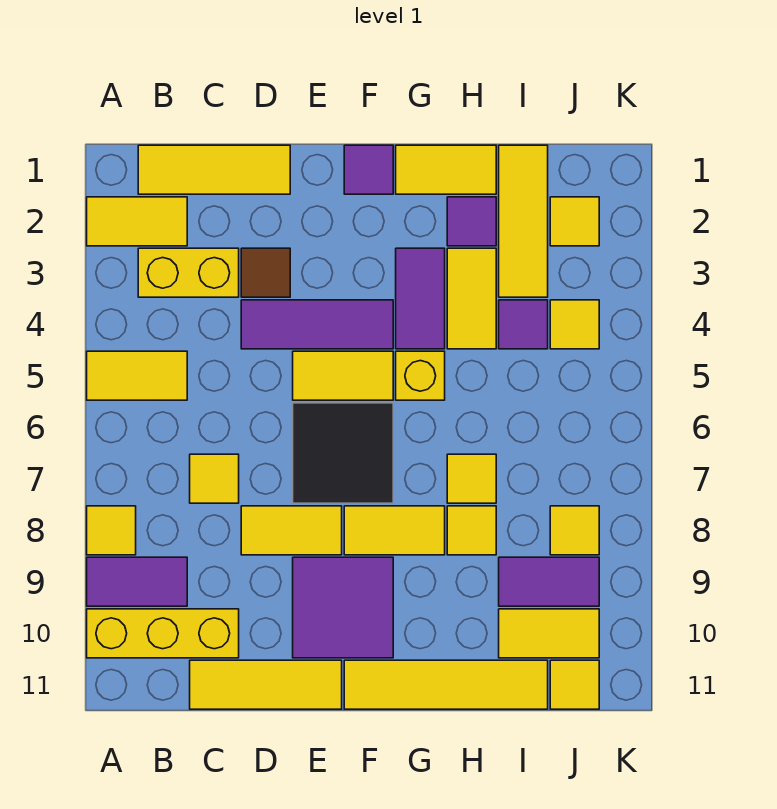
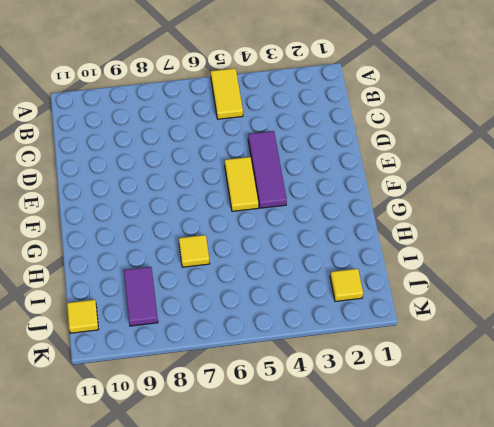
none -> yellow tile A2:B2 level 1
none -> yellow tile A8 level 1
none -> purple tile A9:B9 level 1
none -> yellow brick A10:C10 level 1

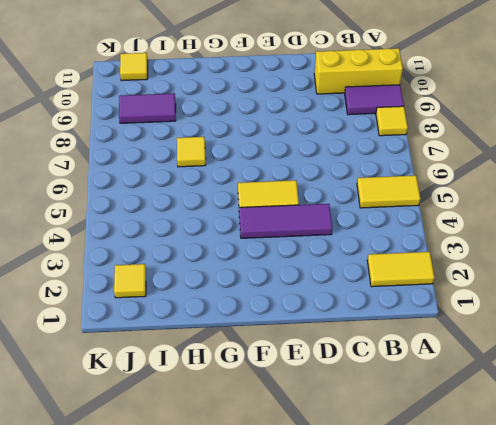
none -> yellow tile B1:D1 level 1
none -> yellow brick B3:C3 level 1
none -> yellow tile C7 level 1
none -> yellow tile C11:E11 level 1

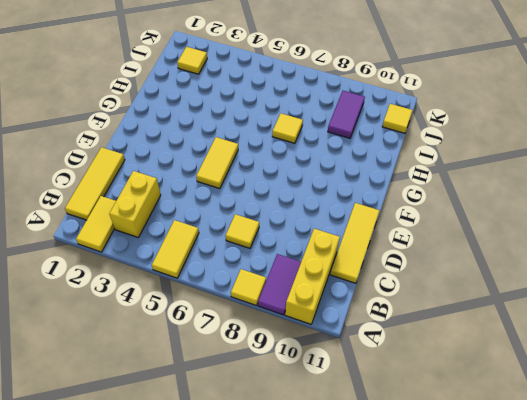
none -> brown tile D3 level 1
none -> purple tile D4:F4 level 1
none -> yellow tile D8:E8 level 1
none -> black tile E6:F7 level 1

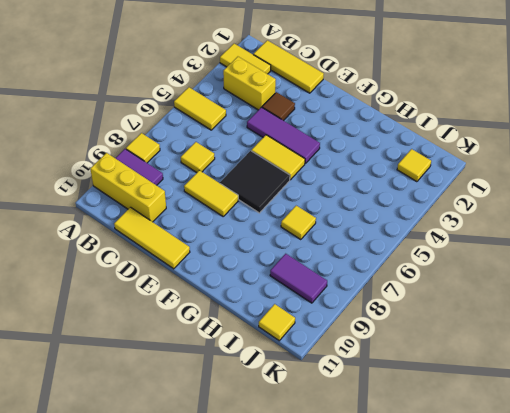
none -> purple tile E9:F10 level 1
none -> purple tile F1 level 1
none -> yellow tile F8:G8 level 1
none -> yellow tile F11:I11 level 1

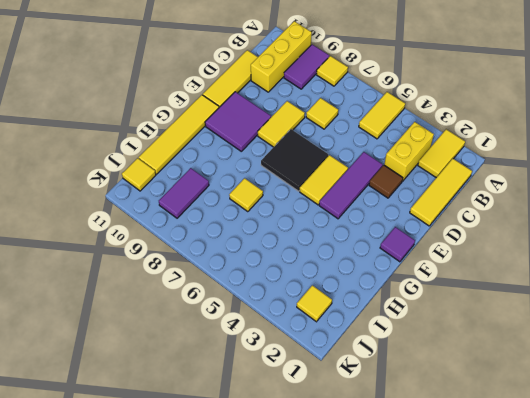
none -> yellow tile F8:G8 level 1
none -> yellow tile G1:H1 level 1
none -> purple tile G3:G4 level 1
none -> yellow brick G5 level 1

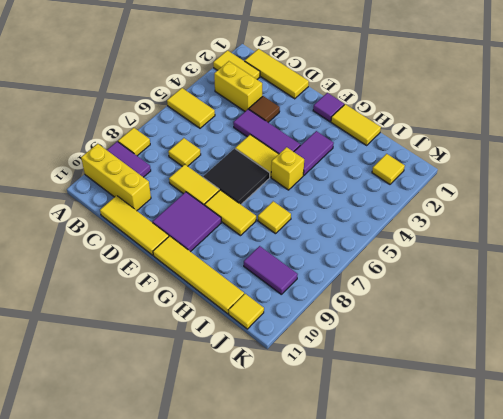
none -> purple tile H2 level 1
none -> yellow tile H3:H4 level 1
none -> yellow tile H8 level 1
none -> yellow tile I1:I3 level 1

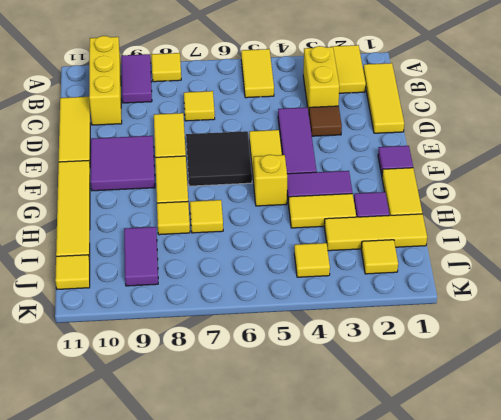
none -> purple tile I4 level 1
none -> yellow tile I10:J10 level 1
none -> yellow tile J8 level 1

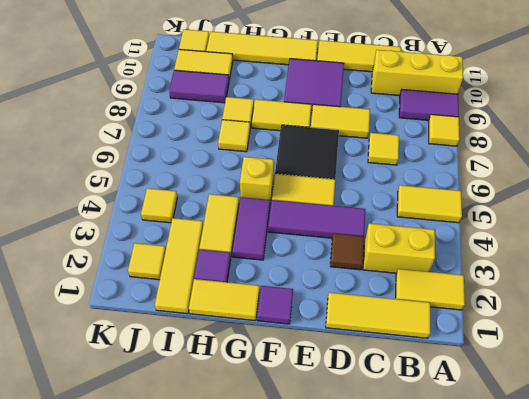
none -> purple tile I4 level 1
none -> yellow tile J8 level 1

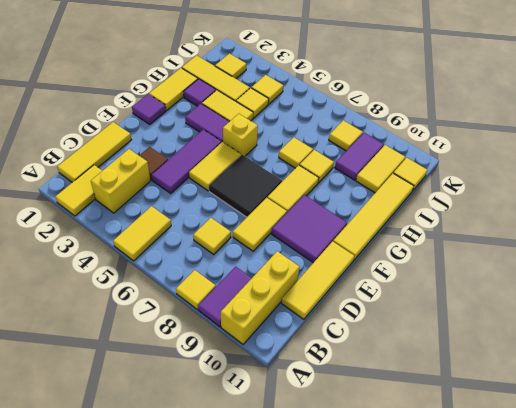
yellow tile I4 level 1 -> purple tile I4 level 1

